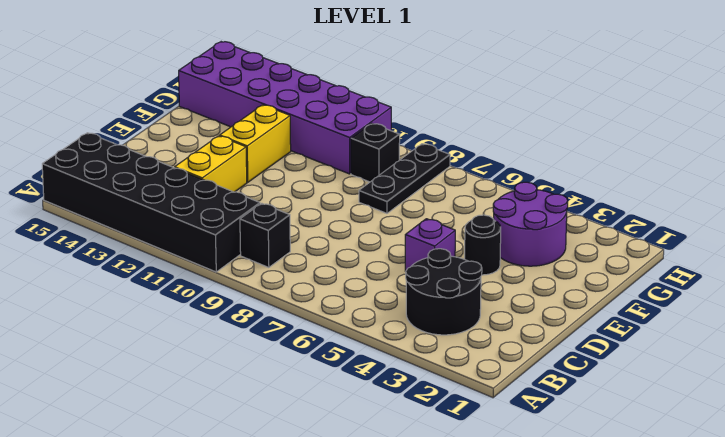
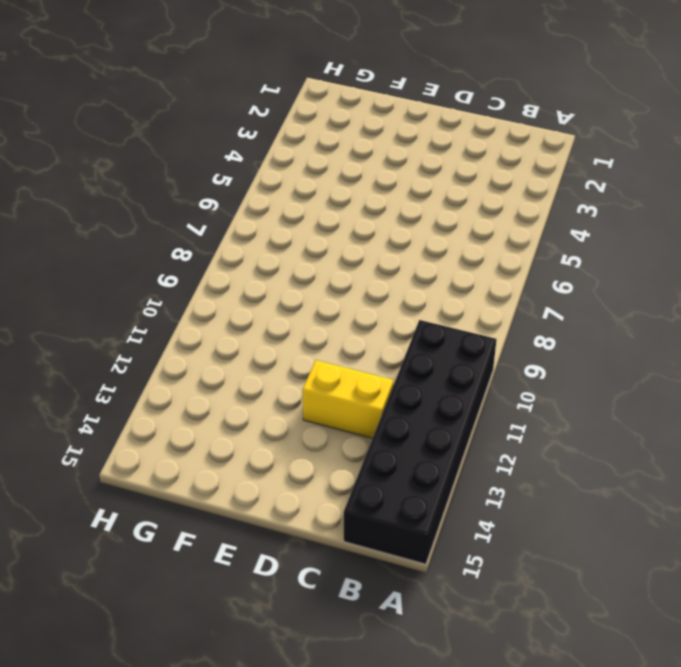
none -> black round brick B3:C4 level 1
none -> black brick B9 level 1

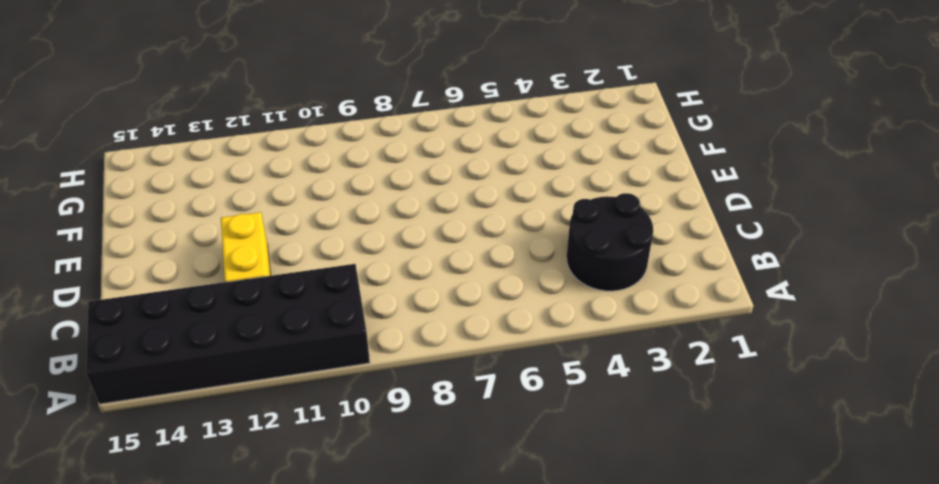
none -> black brick B9 level 1
none -> purple brick D5 level 1

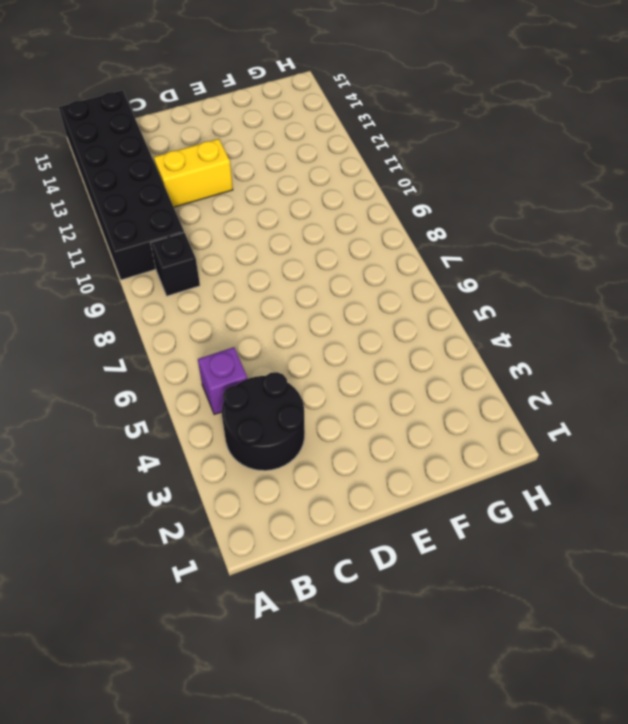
purple brick B5 level 1 -> purple brick D5 level 1
none -> black round brick E4 level 1
none -> yellow brick E12:F12 level 1

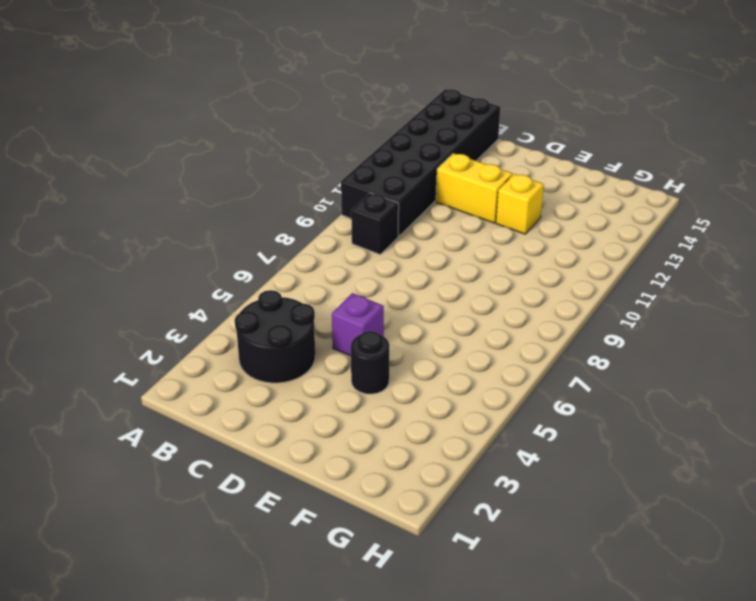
yellow brick E12 level 1 -> yellow brick E12:F12 level 1
none -> purple round brick F3:G4 level 1
none -> black plate F8:H8 level 1

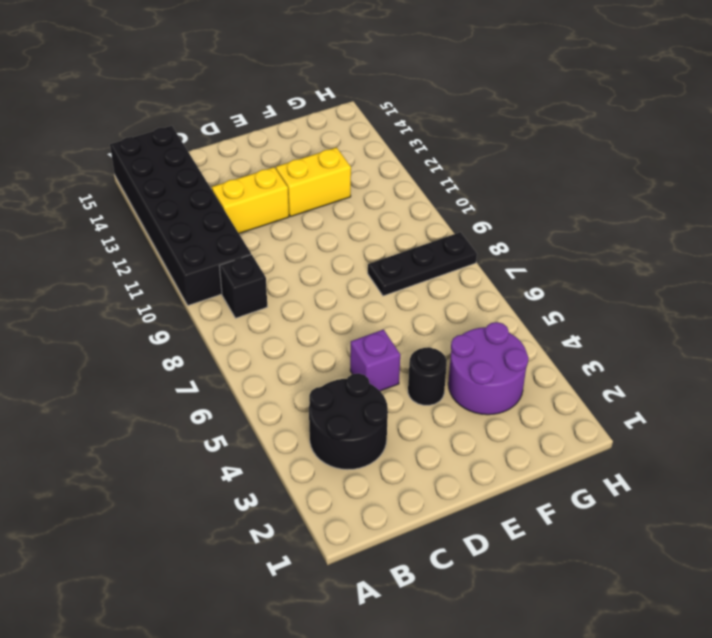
none -> black brick G9 level 1
none -> purple brick G10:H15 level 1

